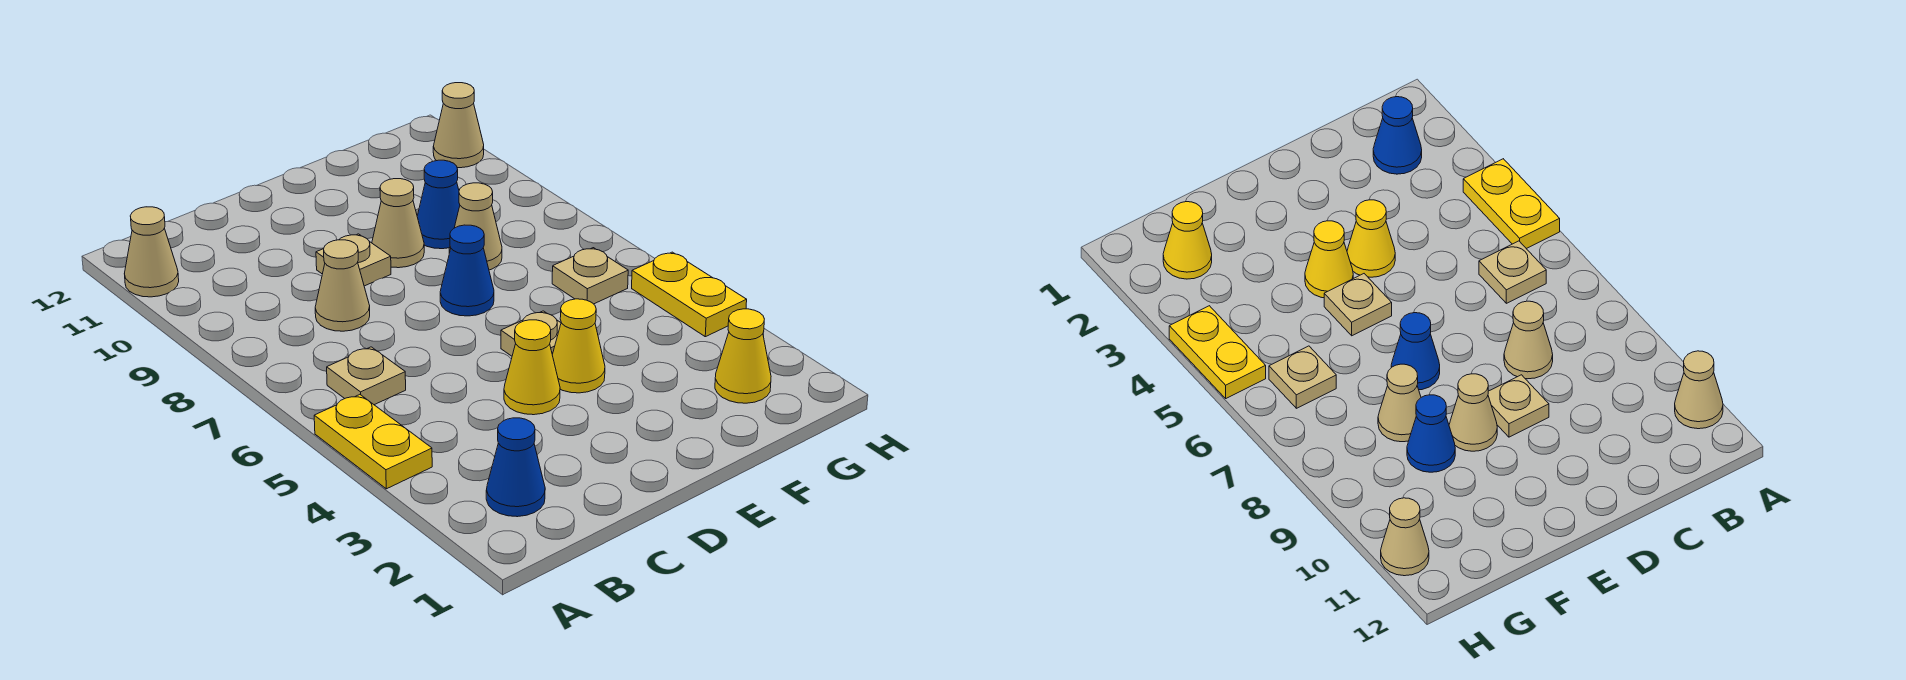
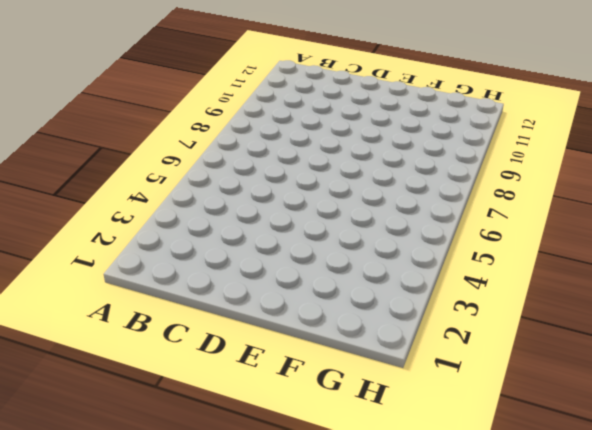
none -> yellow plate A4:A5 level 1
none -> tan cone A11 level 1
none -> blue cone B2 level 1

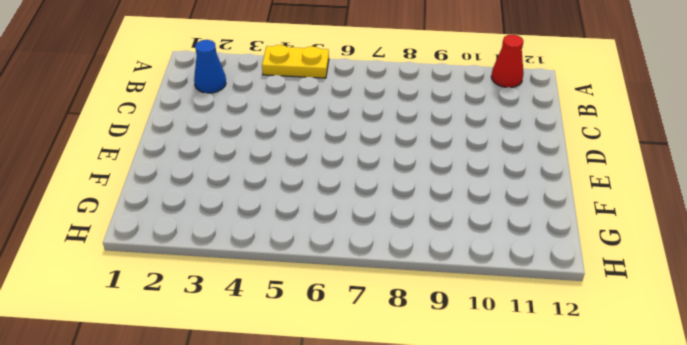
red cone A11 level 1 -> tan cone A11 level 1
none -> tan plate B6 level 1
none -> tan cone C8 level 1
none -> yellow cone D4 level 1

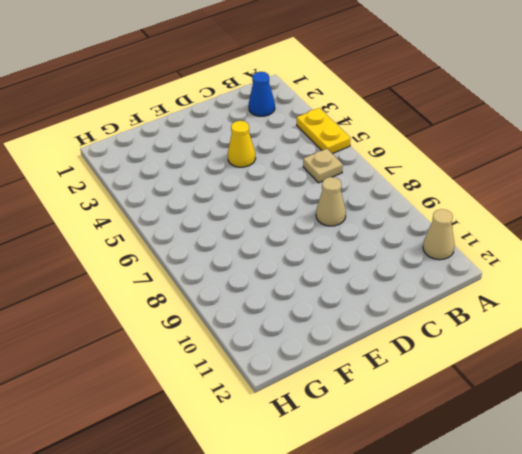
none -> tan plate D9 level 1
none -> yellow cone E4 level 1
none -> tan plate E5 level 1

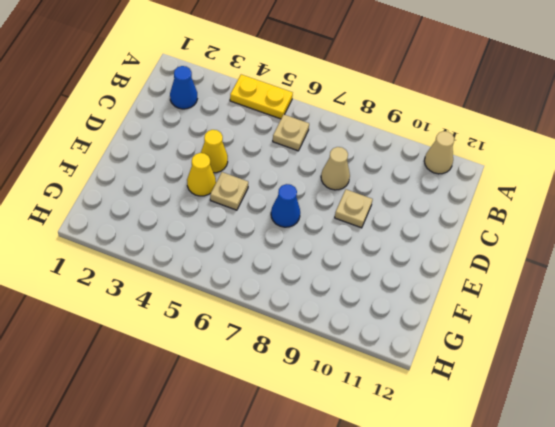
none -> tan cone E9 level 1
none -> tan cone F8 level 1
none -> blue cone F9 level 1

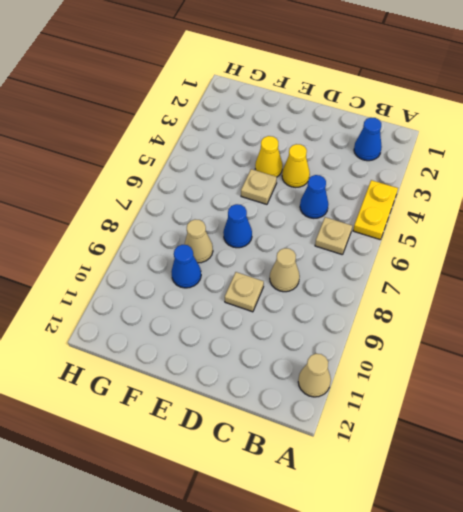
blue cone C5 level 1 -> none
none -> tan cone E9 level 1
none -> yellow cone G2 level 1
none -> tan plate G6 level 1

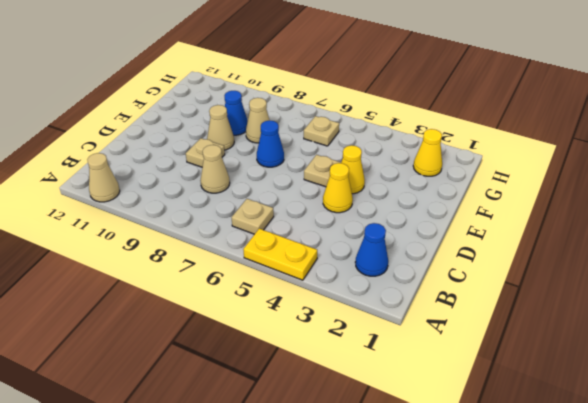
none -> yellow plate H4:H5 level 1
none -> tan cone H11 level 1

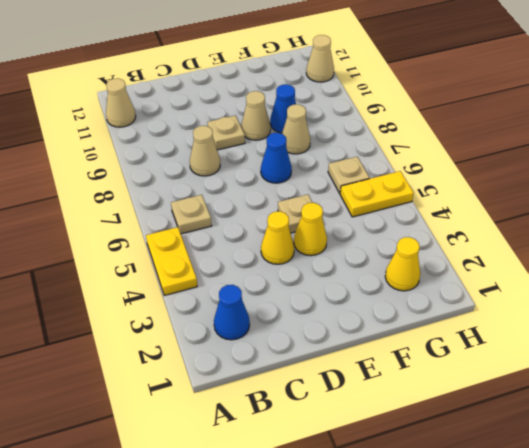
yellow plate G5:H5 level 1 -> yellow plate H4:H5 level 1

